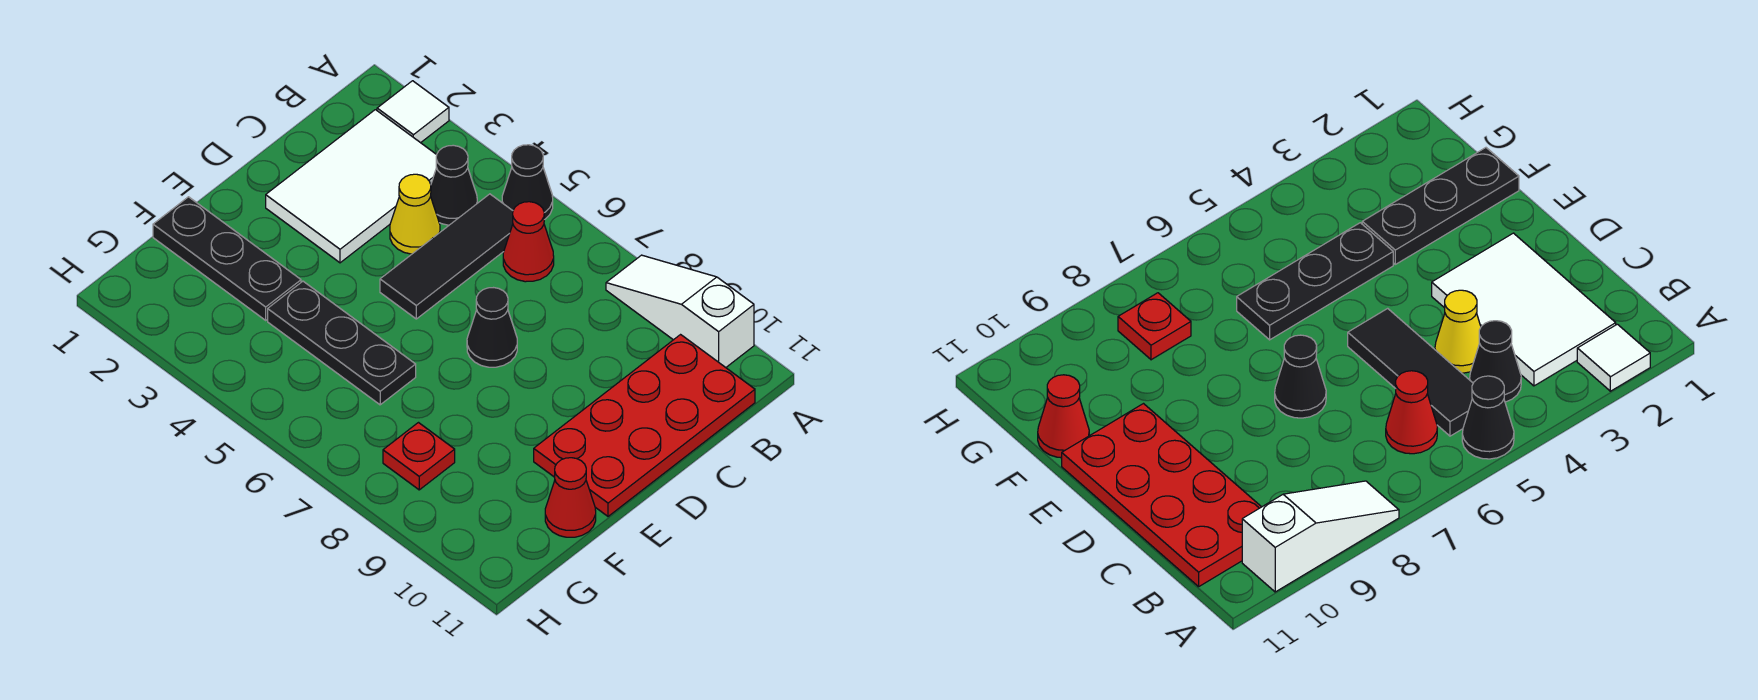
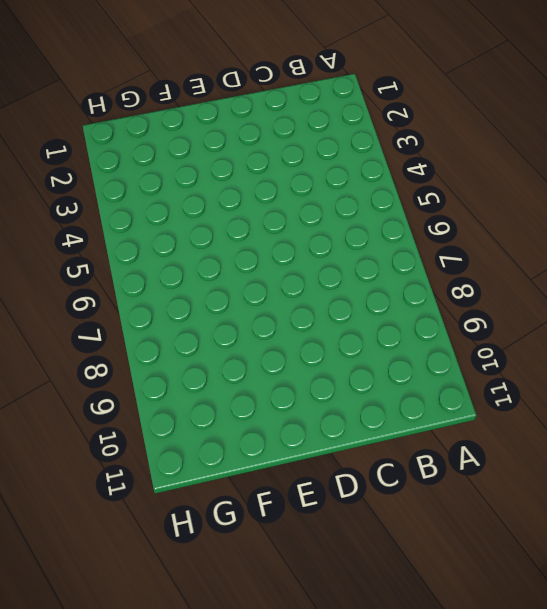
none -> white tile A2 level 1
none -> black cone A5 level 1
none -> white slope A8:A10 level 1 top 10

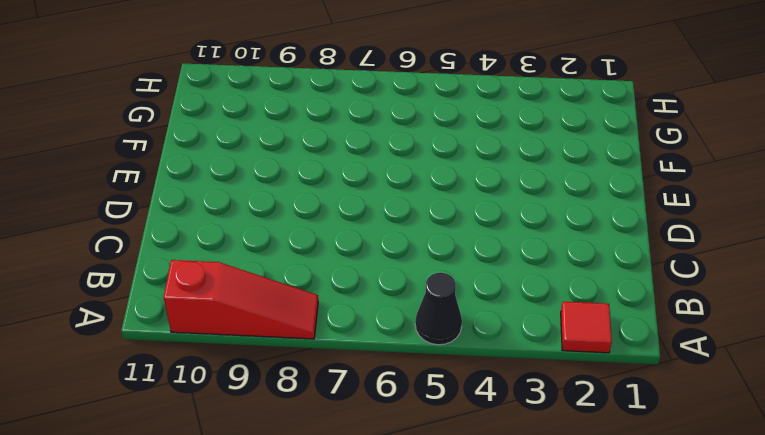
red tile A2 level 1 -> white tile A2 level 1
red slope A8:A10 level 1 top 10 -> white slope A8:A10 level 1 top 10
none -> white tile B2:D3 level 1
none -> black cone B4 level 1
none -> black tile B5:D5 level 1

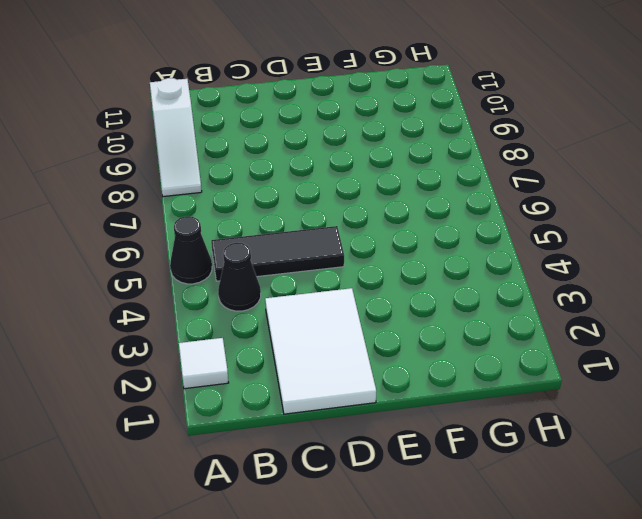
white tile C1:D3 level 1 -> white tile B2:D3 level 1
none -> red cone B6 level 1
none -> red plate B10:E11 level 1
none -> yellow cone C4 level 1

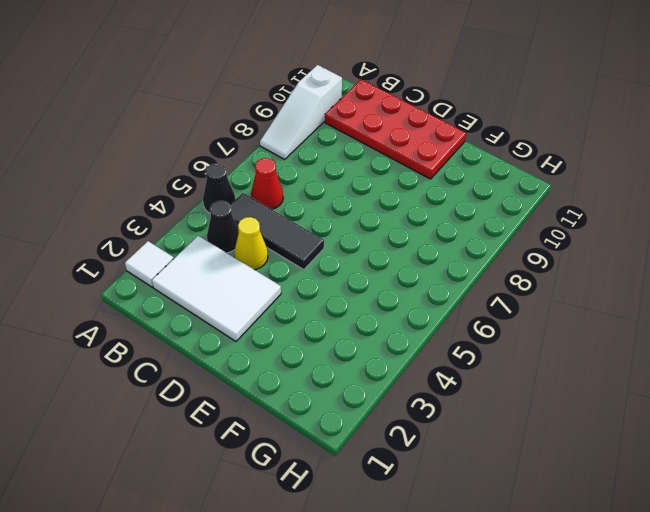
none -> black cone D7 level 1
none -> black plate F1:F3 level 1
none -> black plate F4:F6 level 1

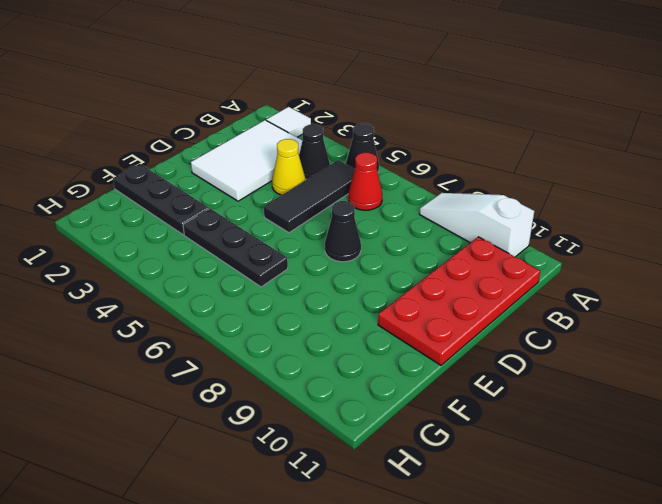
none -> red cone F11 level 1
none -> red plate G8 level 1

